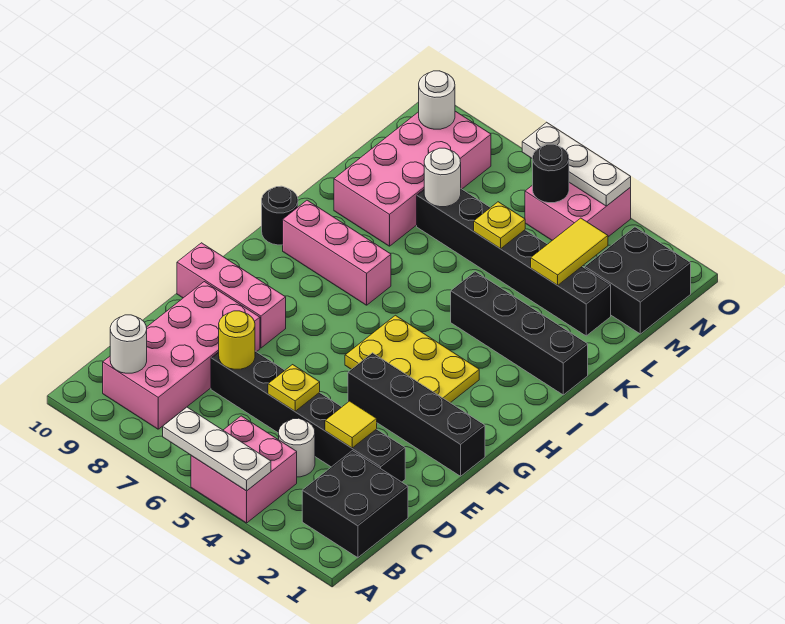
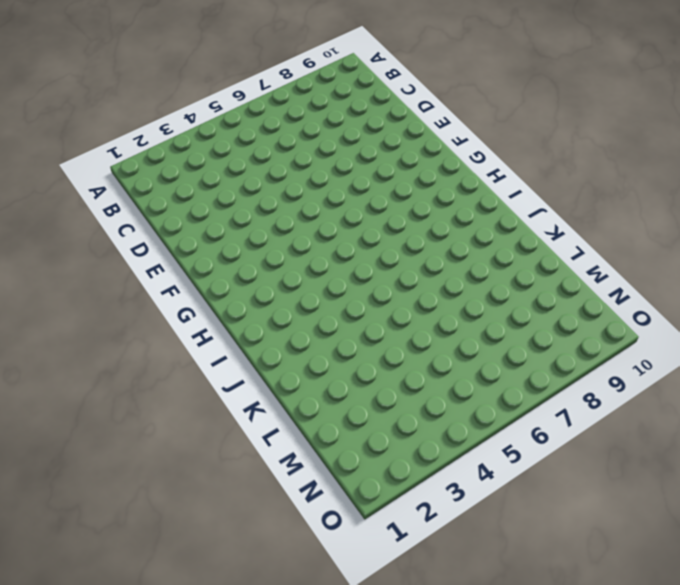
none -> pink brick A4:B5 level 1
none -> black brick B1:C2 level 1
none -> pink brick B8:E9 level 1

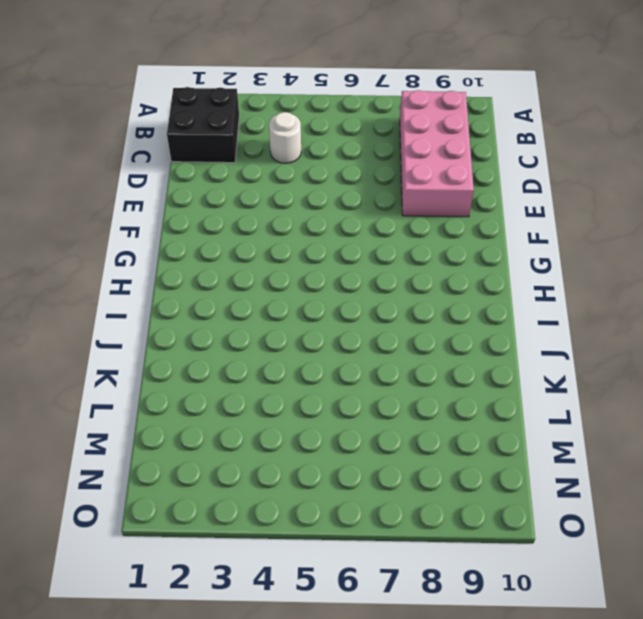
none -> pink brick A4:B5 level 1
none -> black brick D2:D7 level 1
none -> black brick F1:F4 level 1

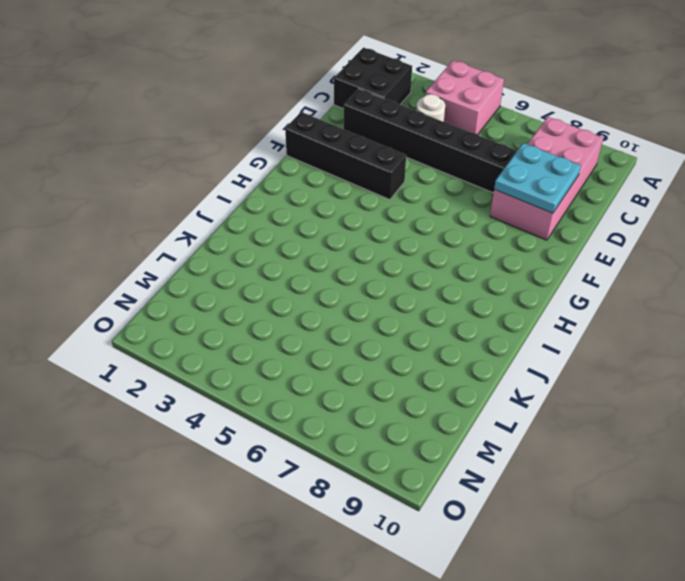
cyan plate D8:E9 level 2 -> none
none -> pink brick F8:F10 level 1
none -> yellow plate G3:H5 level 1
none -> pink brick I7:I9 level 1

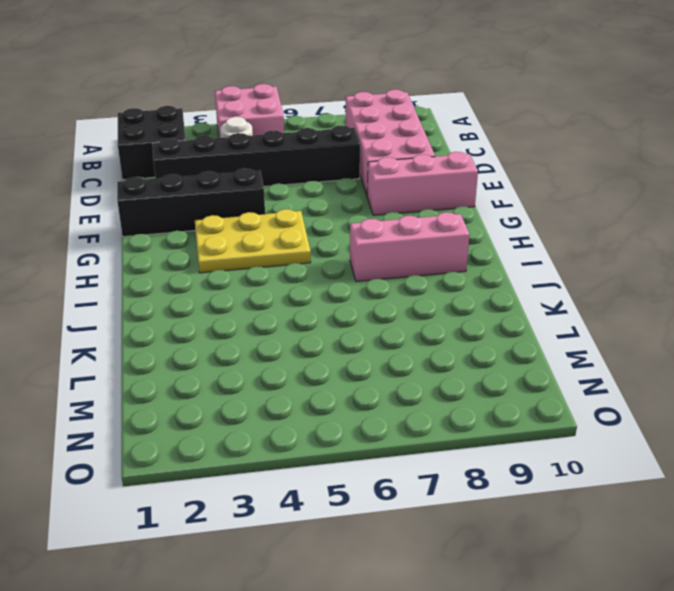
none -> black round brick I10 level 1
none -> black brick J1:J4 level 1
none -> pink brick K8:N9 level 1

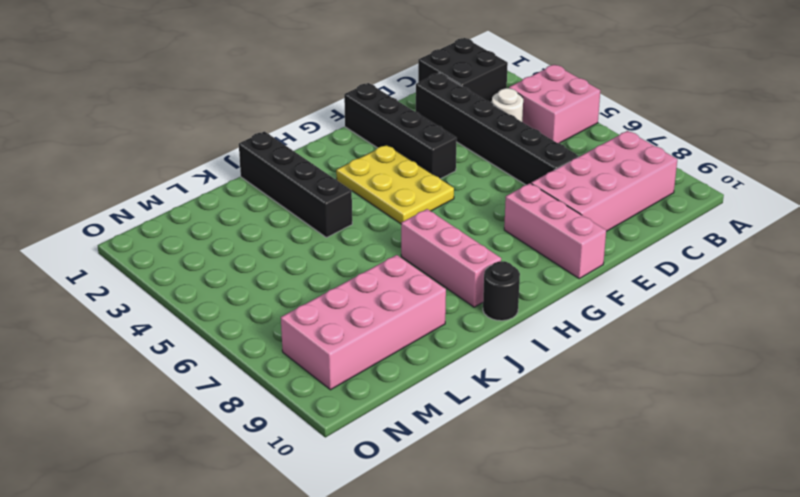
none -> black brick L2:L7 level 1
none -> black brick M1:N2 level 1
none -> pink brick N4:O5 level 1

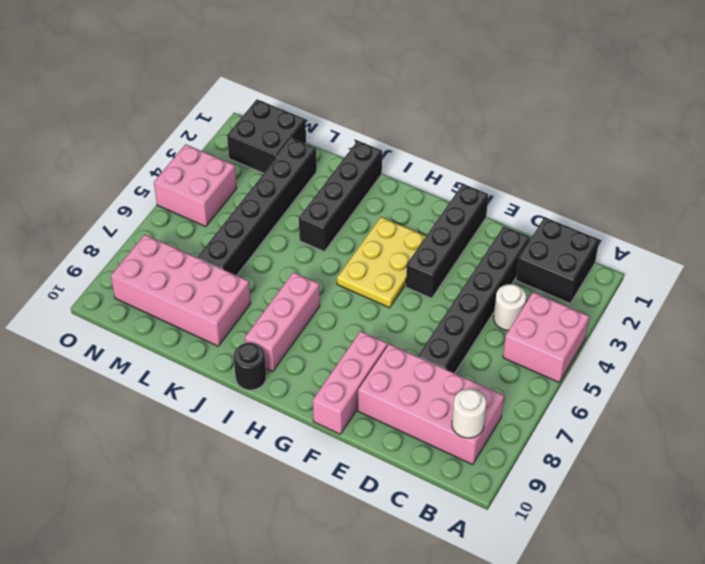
none -> white plate A4:A6 level 2
none -> yellow tile D3 level 2
none -> yellow plate D5 level 2

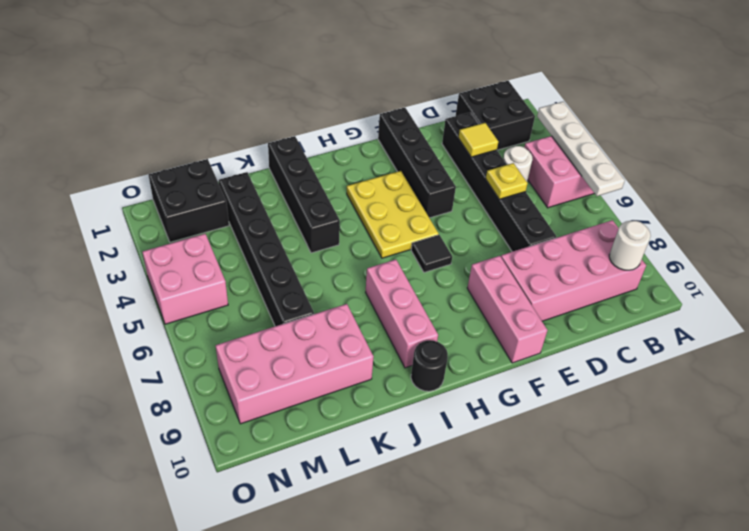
white plate A3:A6 level 2 -> white plate A4:A6 level 2
black tile G6 level 1 -> none
none -> yellow round brick D7 level 2
none -> yellow tile L3:M3 level 2
none -> yellow plate L5 level 2

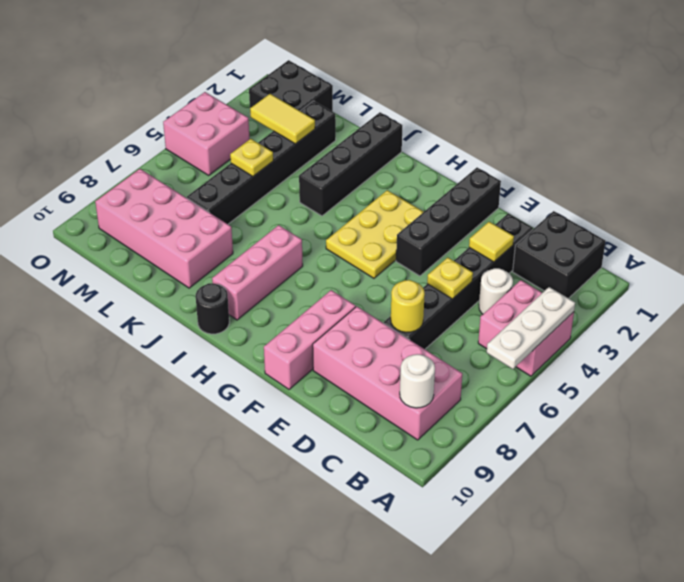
none -> white round brick L7 level 2
none -> black round brick N5 level 2
none -> white round brick N9 level 2

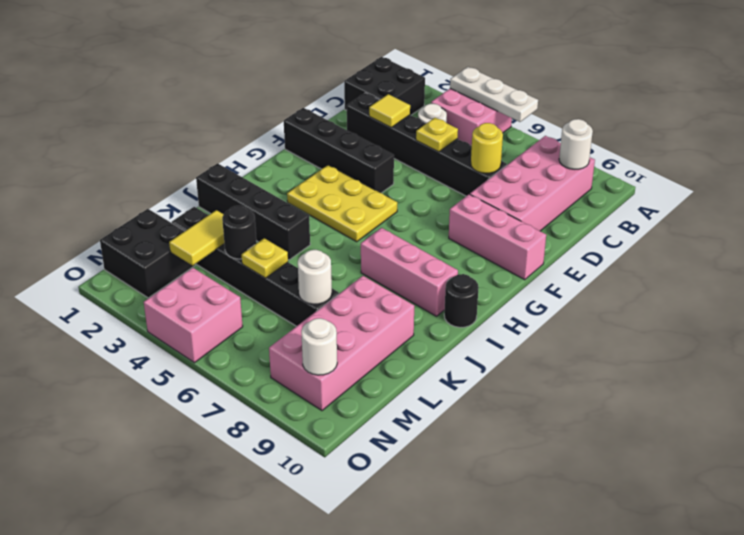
black round brick L4 level 2 -> black round brick N5 level 2
none -> white plate O4:O6 level 2

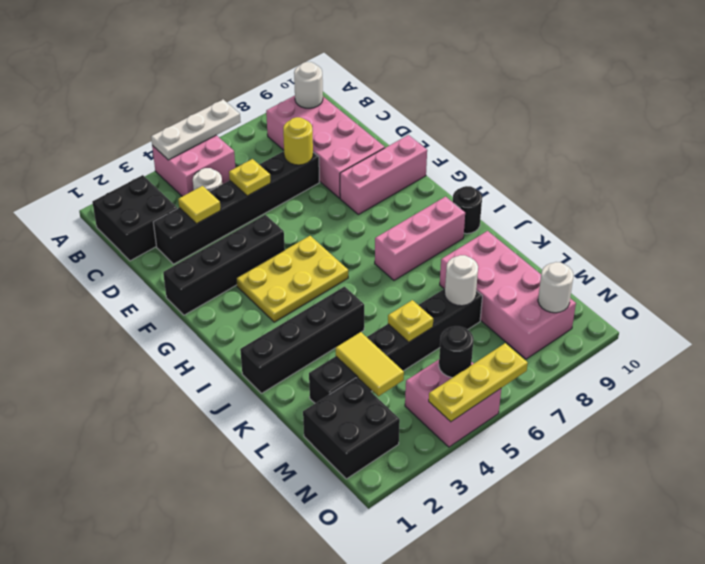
yellow plate O4:O6 level 2 -> white plate O4:O6 level 2

